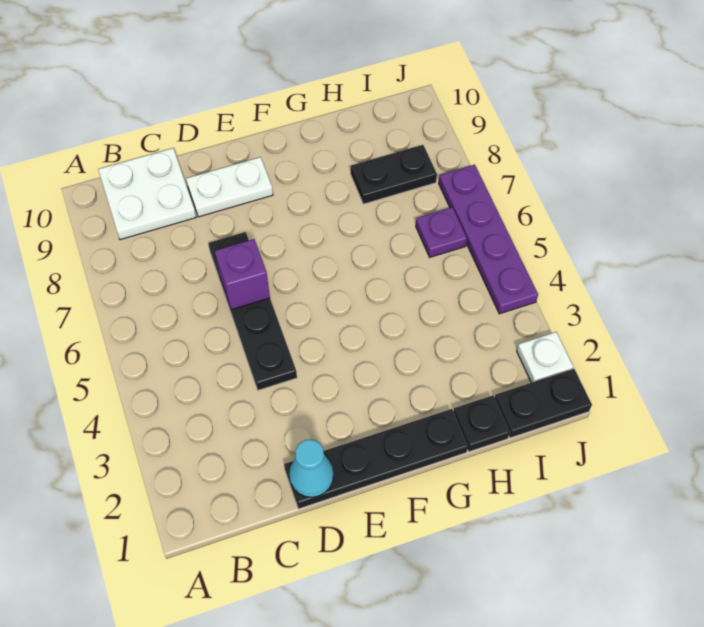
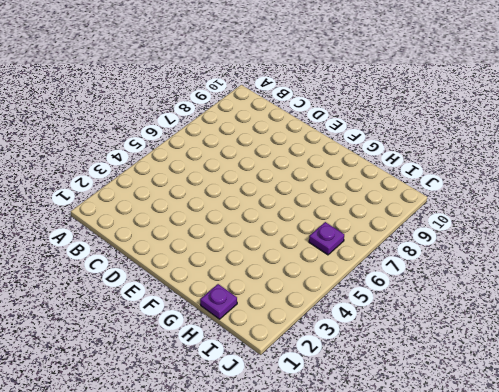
purple plate H1 level 1 -> black plate H1 level 1
none -> white plate B9:C10 level 1
none -> black plate D1:G1 level 1
none -> black plate D4:D7 level 1

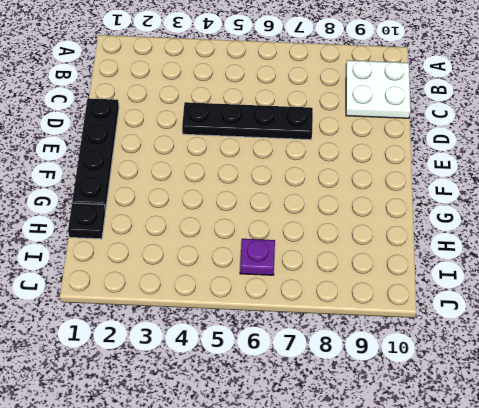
none -> white plate D9:E9 level 1
none -> black plate H8:I8 level 1
none -> black plate I1:J1 level 1

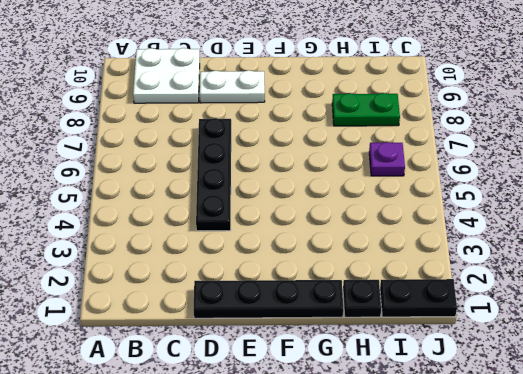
green plate H8:I8 level 1 -> black plate H8:I8 level 1
none -> white plate J2 level 1
none -> purple plate J4:J7 level 1
none -> cyan cone D1 level 2

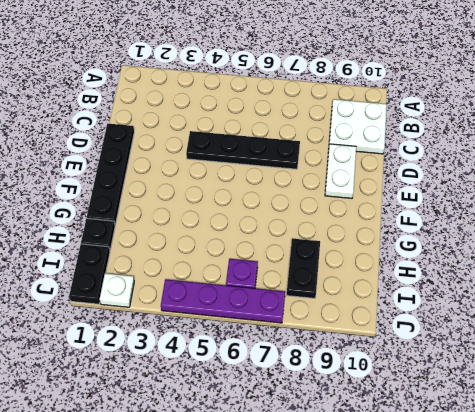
none -> cyan cone D1 level 2
none -> purple brick D6 level 2

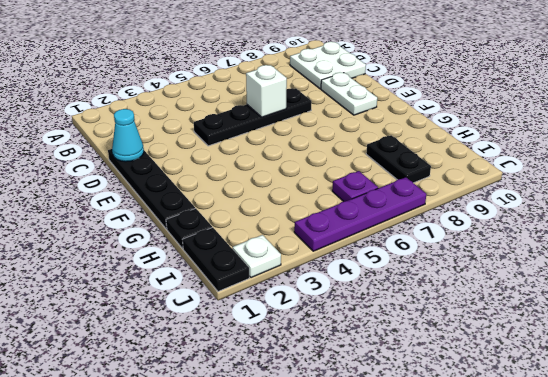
white brick D6 level 2 -> purple brick D6 level 2

